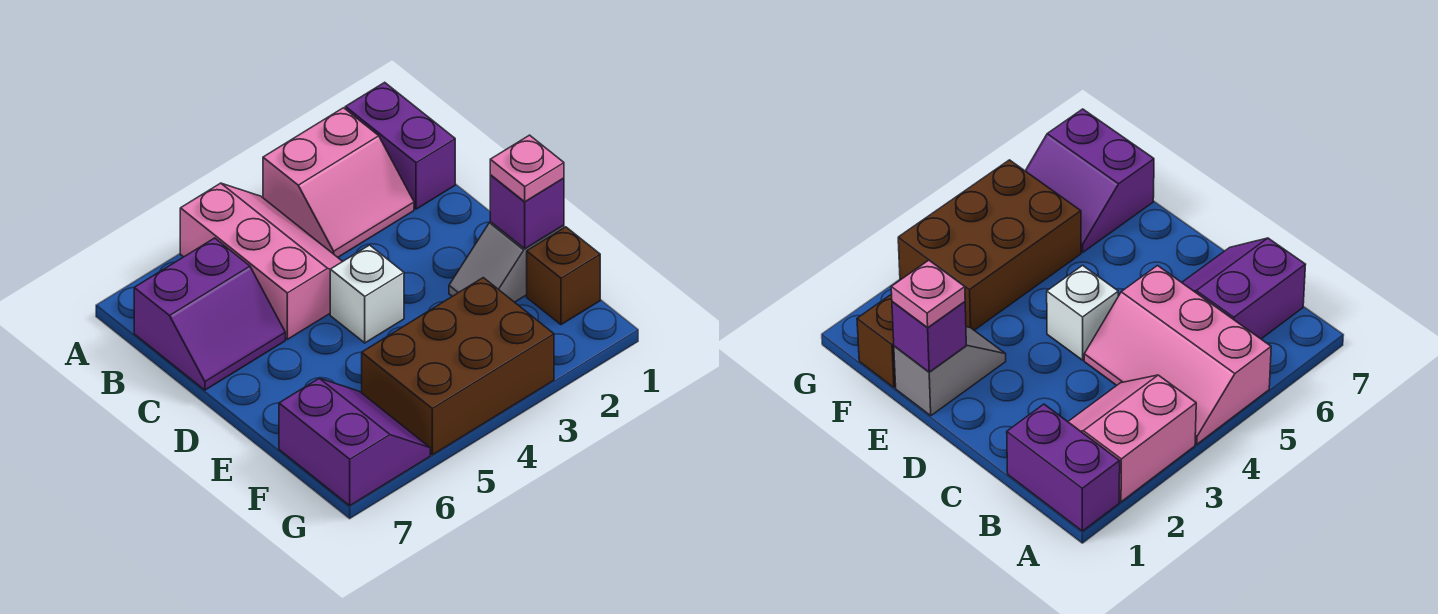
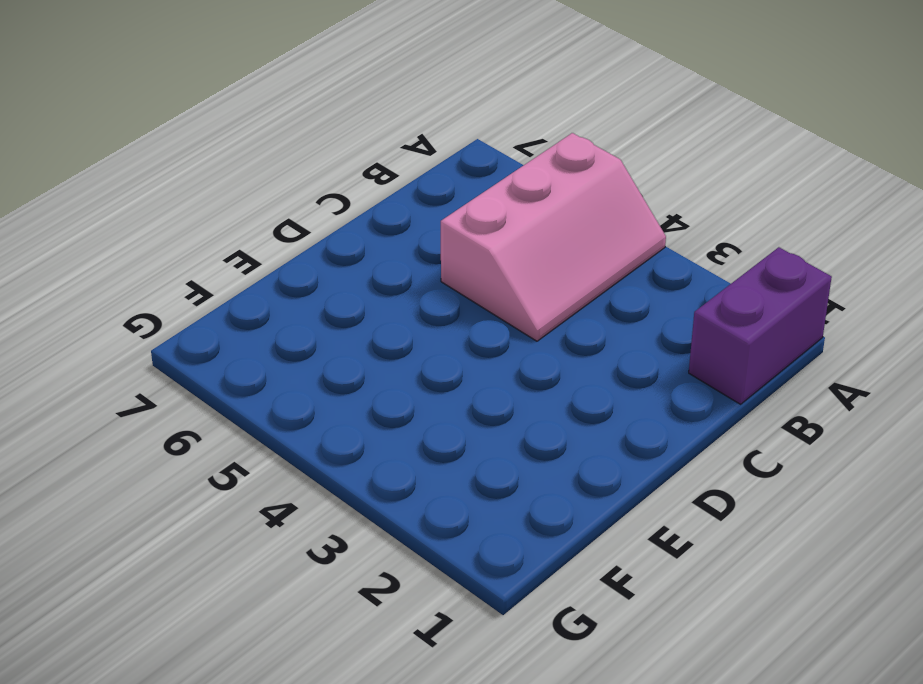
none -> pink slope A2:B3 level 1 top A
none -> purple slope B6:C7 level 1 top B

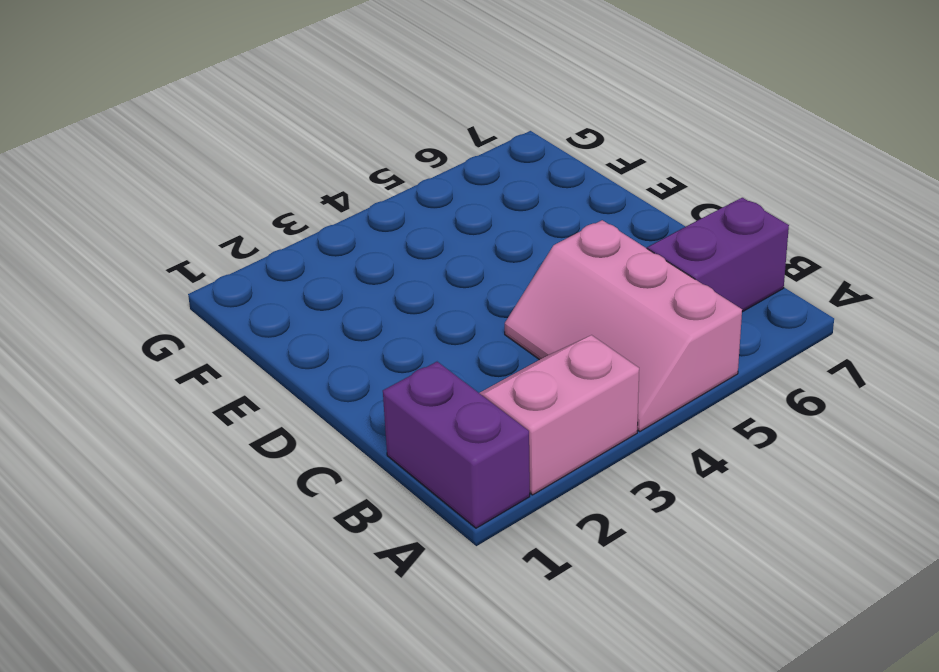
none -> white brick D4 level 1
none -> grey slope E1:E2 level 1 top 1

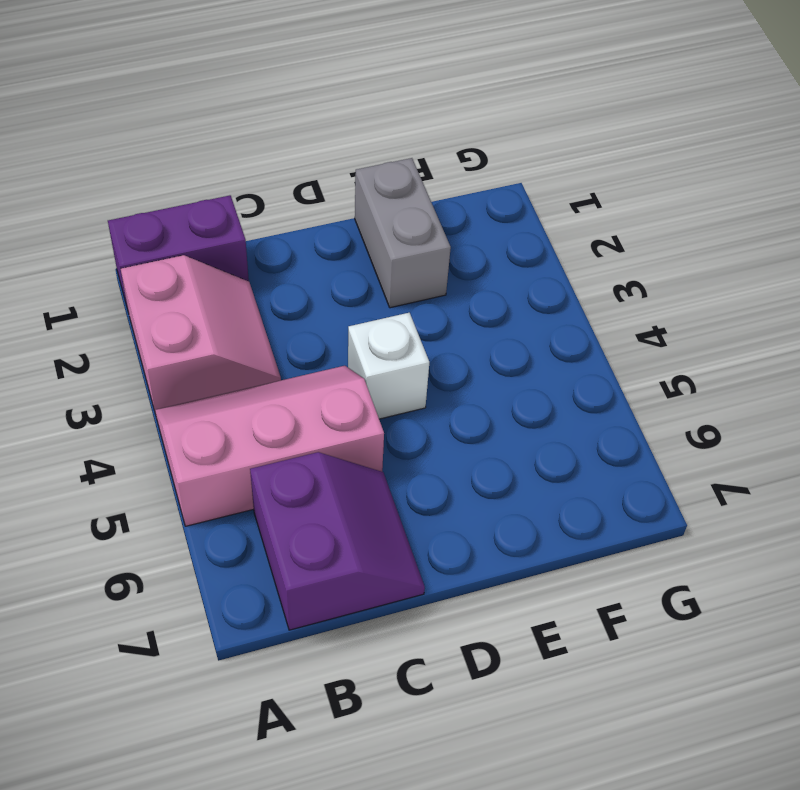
grey brick E1:E2 level 1 -> grey slope E1:E2 level 1 top 1
none -> brown brick F1 level 1
none -> brown brick F3:G5 level 1

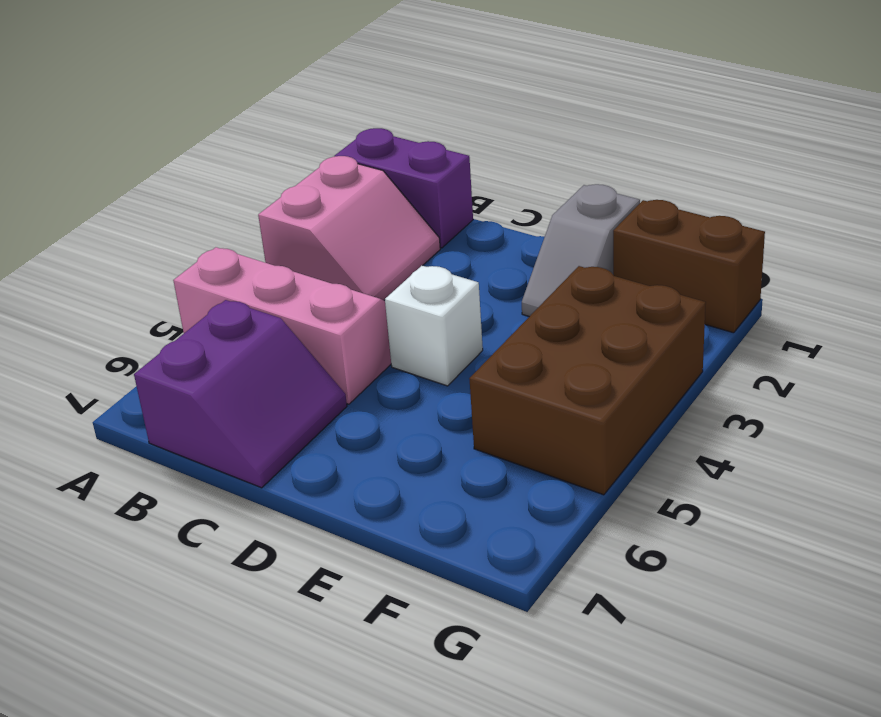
brown brick F1:G1 level 1 -> brown brick F1 level 1
none -> purple slope F6:G7 level 1 top 7
none -> purple brick E1 level 2

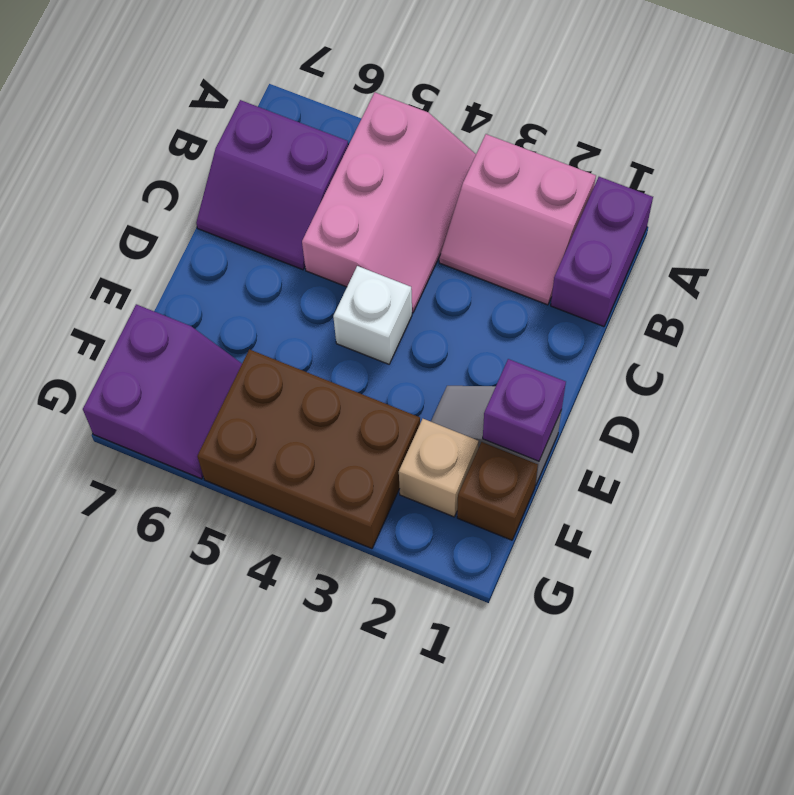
tan brick F2 level 1 -> none
none -> pink plate E1 level 3

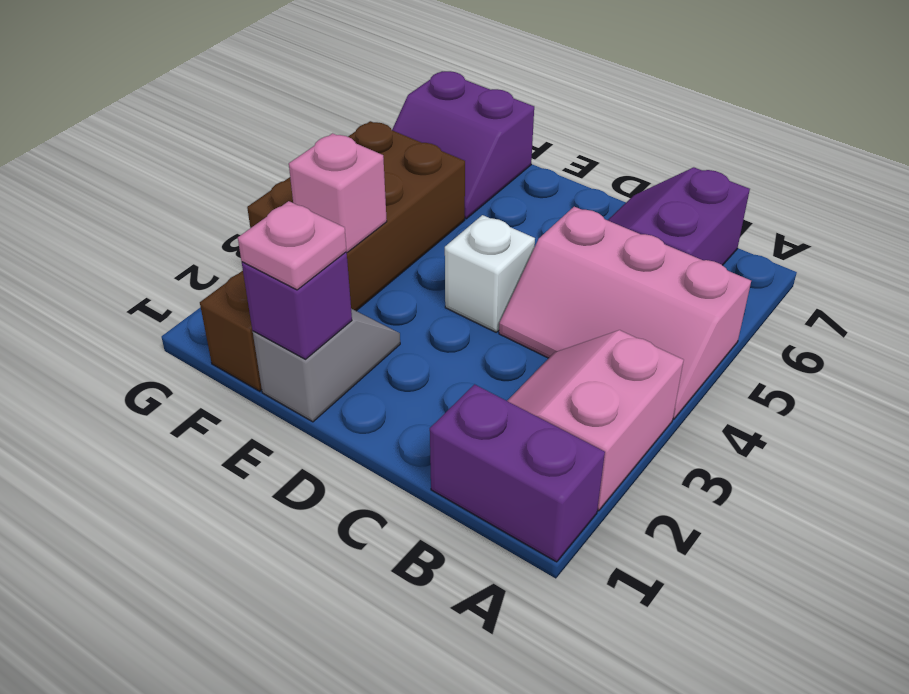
pink brick F3 level 2 -> none

